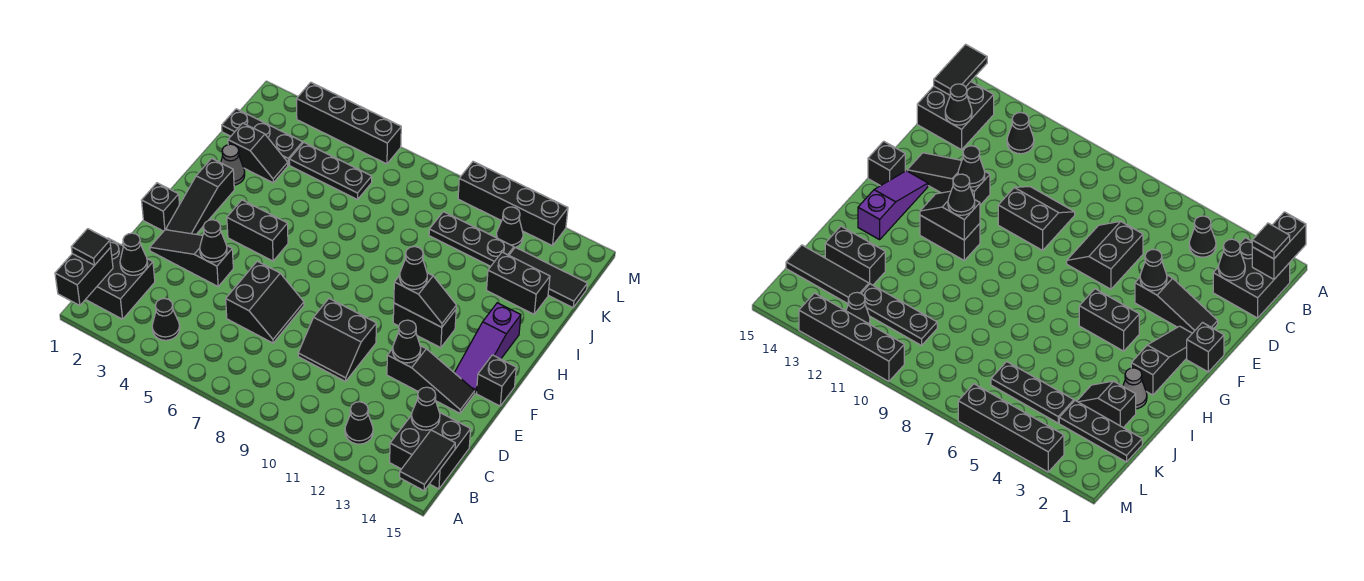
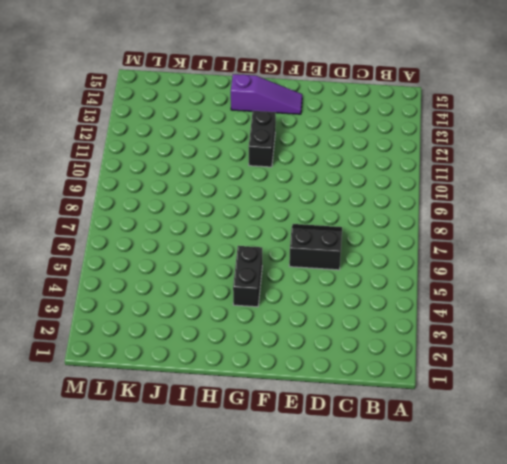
none -> black brick B1:C2 level 1
none -> black cone B4 level 1
none -> black cone B12 level 1
none -> black brick B14:C15 level 1

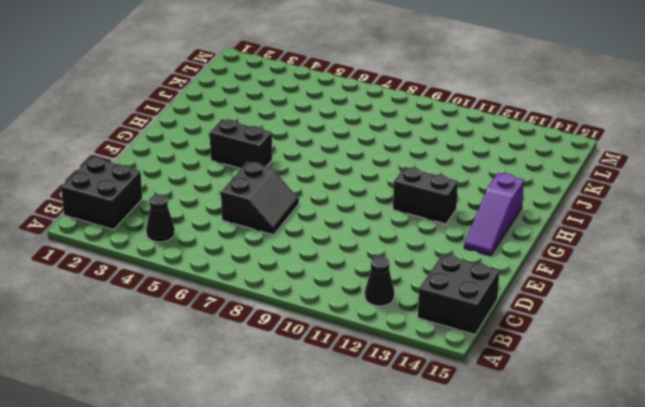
none -> black slope D9:E10 level 1 top E
none -> black slope E2:E4 level 1 top 4
none -> black slope E12:E14 level 1 top 12
none -> black brick F1 level 1

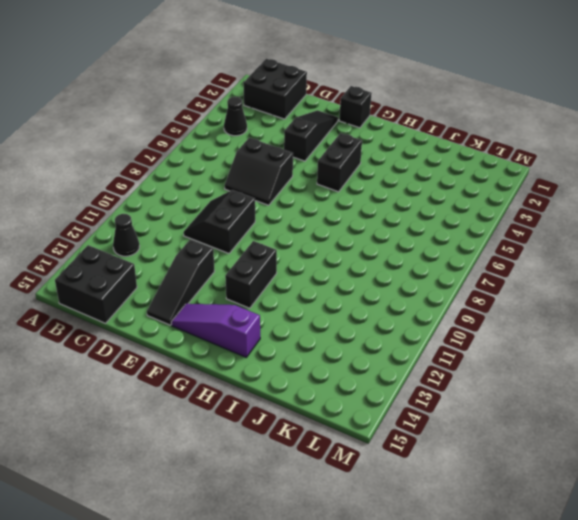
none -> black slope F2:H2 level 1 top H
none -> black brick F15 level 1
none -> grey cone I2 level 1
none -> black slope J2:J3 level 1 top 2

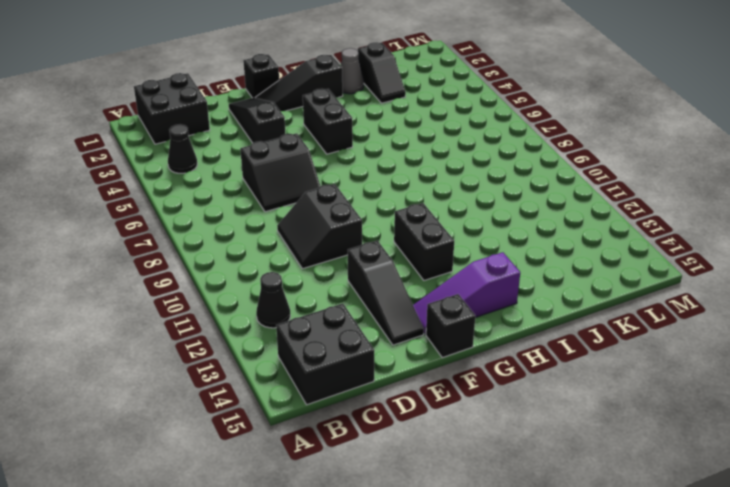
none -> black brick J13:J14 level 1
none -> black plate K1:K3 level 1
none -> black plate K4:K6 level 1
none -> black plate K10:K12 level 1

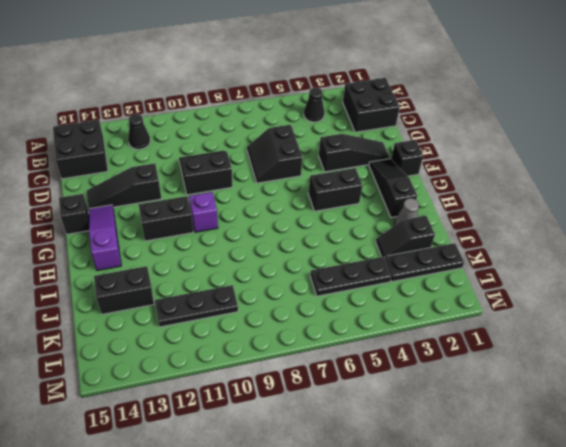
purple brick G10 level 1 -> none
none -> black tile K13:K15 level 1
none -> black cone L12 level 1
none -> black brick M3:M6 level 1
none -> black brick M10:M13 level 1

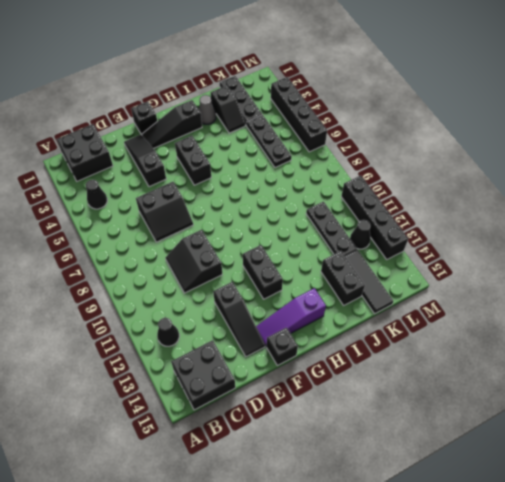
none -> black brick A1:B1 level 2
none -> black tile A15:B15 level 2
none -> black cone C2 level 2
none -> black cone C14 level 2

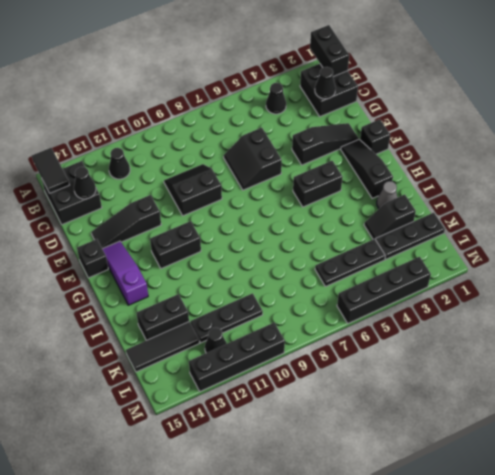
none -> black cone E4 level 2
none -> black cone E12 level 2
none -> black slope G11:G12 level 2 top 11
none -> black tile B1 level 3

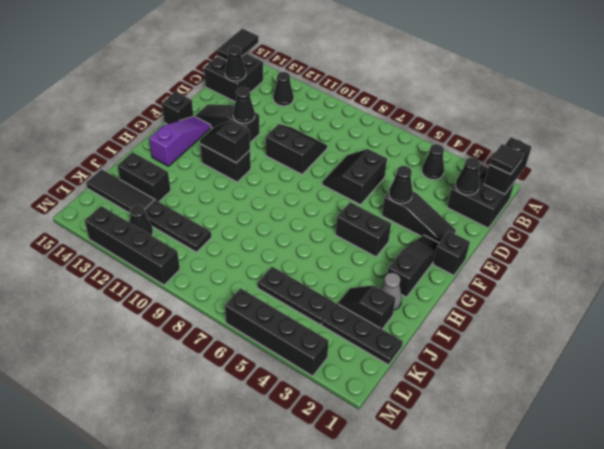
none -> black cone G11 level 3

